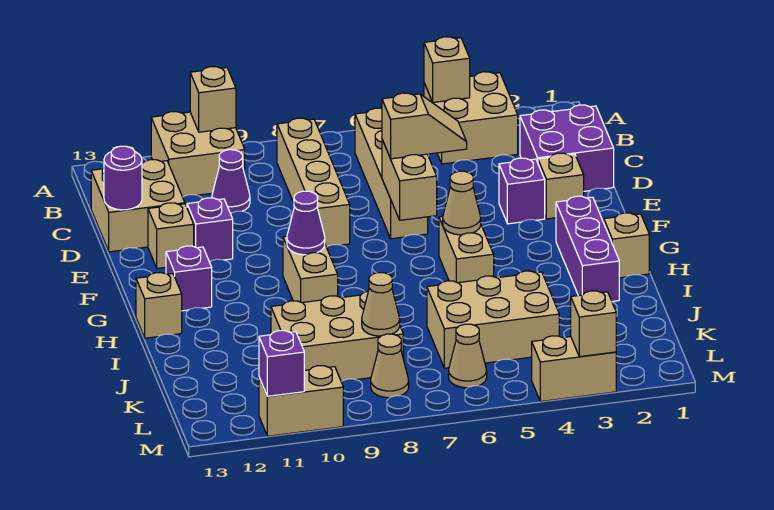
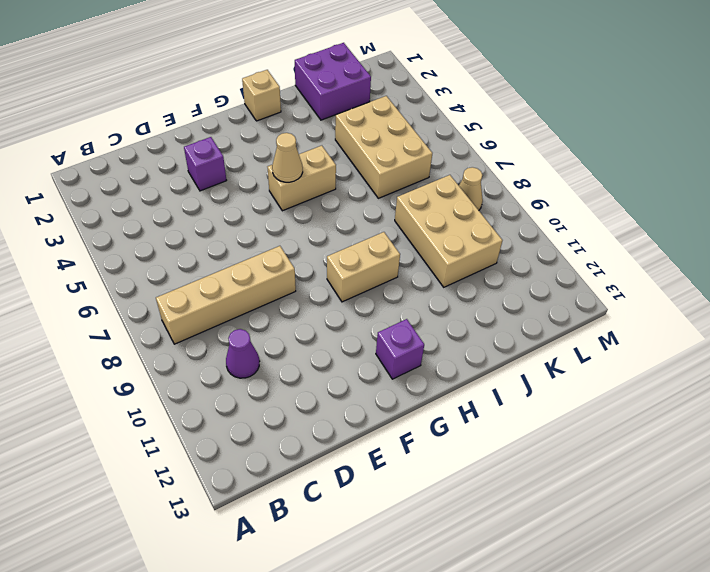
purple brick J1:K2 level 1 -> purple brick C1:D2 level 1
none -> tan brick A3:B4 level 1
none -> tan brick A10:B11 level 1
none -> tan brick B6:E6 level 1
none -> tan brick C12:D13 level 1

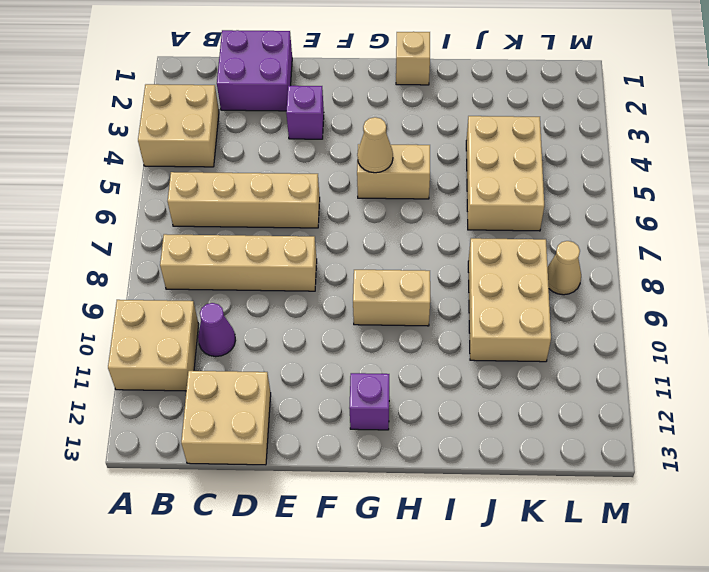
none -> tan brick E2 level 1
none -> purple brick E11 level 1
none -> tan brick E12 level 1
none -> purple brick G2:I2 level 1

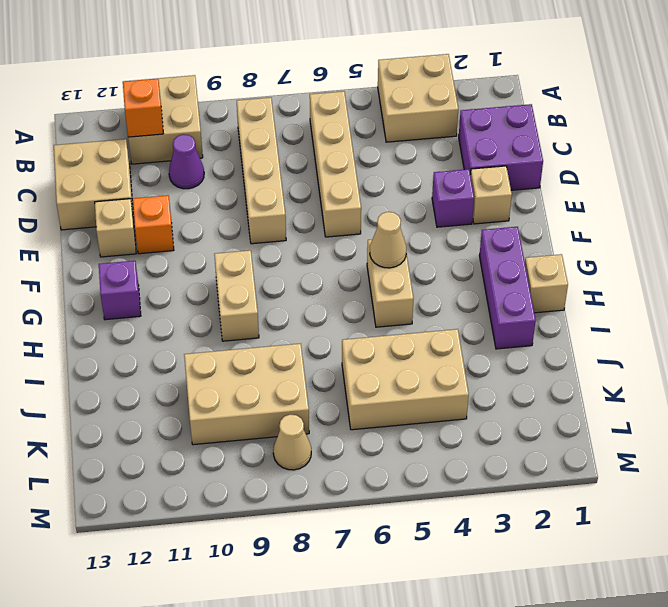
orange brick B11 level 2 -> none
orange brick E11 level 1 -> purple brick E11 level 1
none -> tan brick H13 level 1
none -> tan cone L6 level 1
none -> tan brick M3:M4 level 1
none -> tan brick M10:M11 level 1

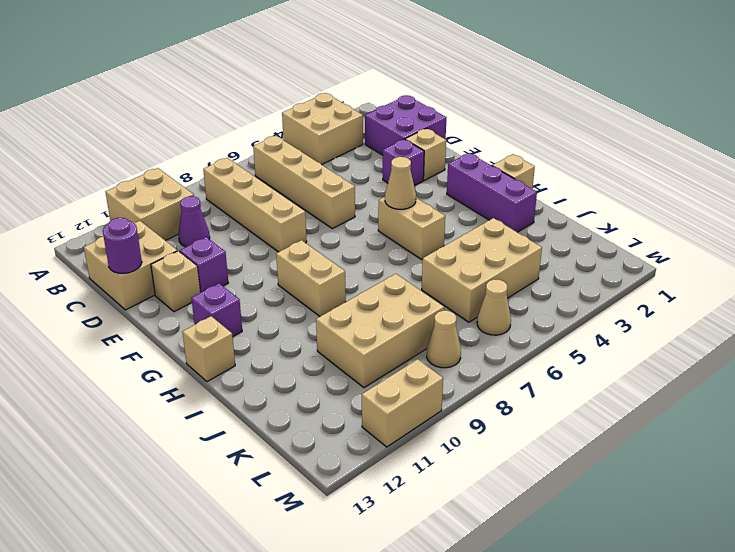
none -> tan brick M3:M4 level 1
none -> tan brick A4 level 2
none -> tan brick A10 level 2
none -> tan brick E6:F6 level 2

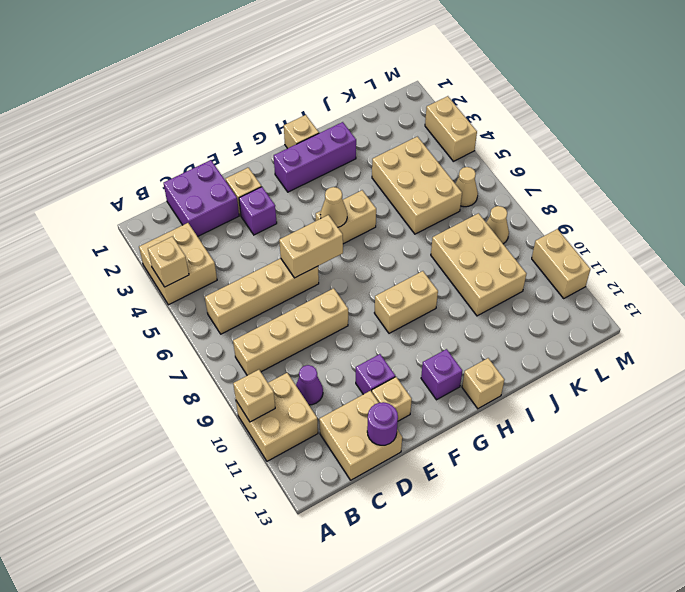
none -> purple cone G9 level 2
none -> tan cone K8 level 2
none -> tan brick M3 level 2
none -> purple brick M11 level 2

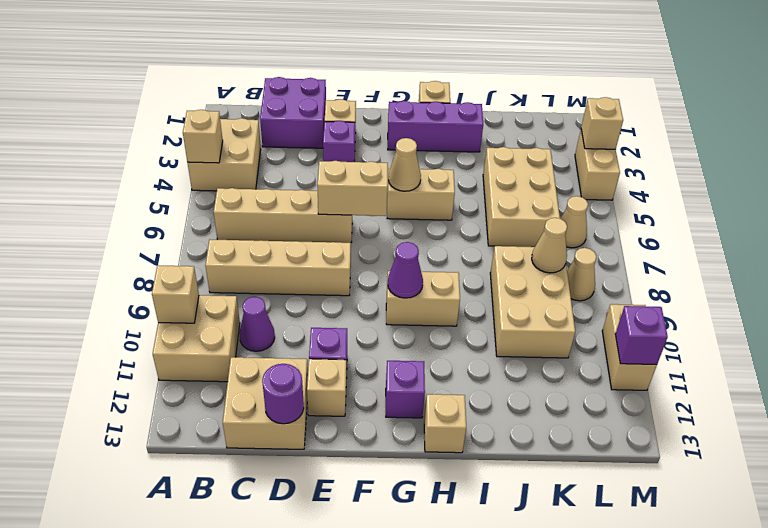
none -> tan slope E5:E6 level 3 top 6

